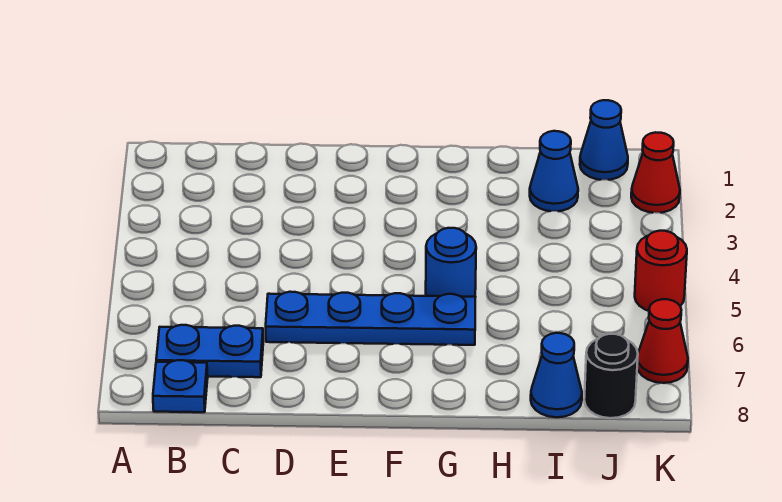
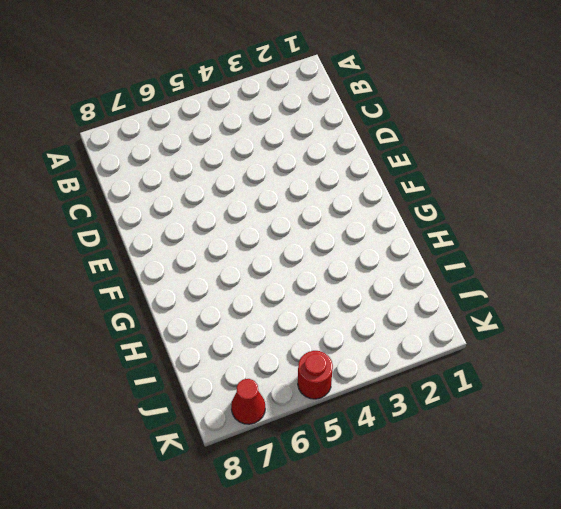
none -> blue plate B7:C7 level 1
none -> blue plate B8 level 1

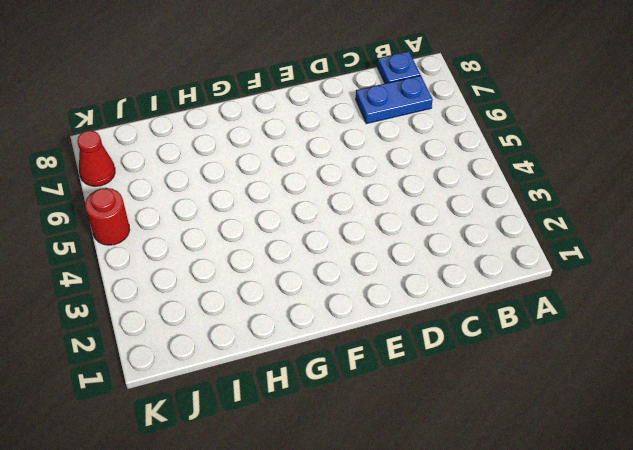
none -> blue plate D6:G6 level 1
none -> blue round brick G5 level 1

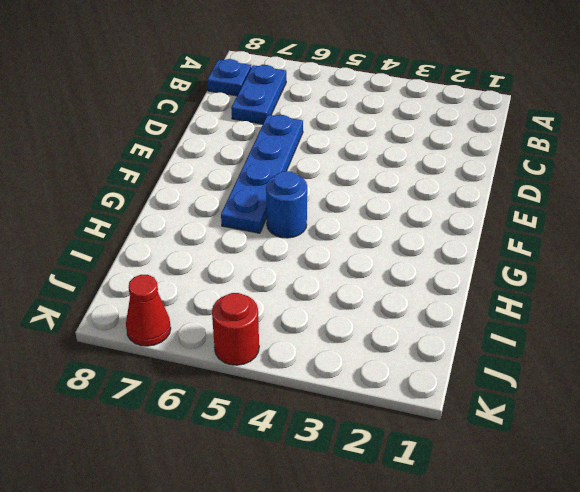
none -> blue cone I2 level 1
none -> blue cone I8 level 1

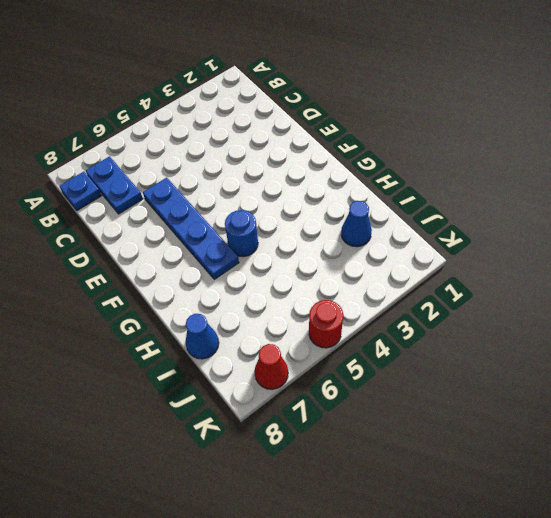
none -> blue cone J1 level 1
none -> black round brick J8 level 1

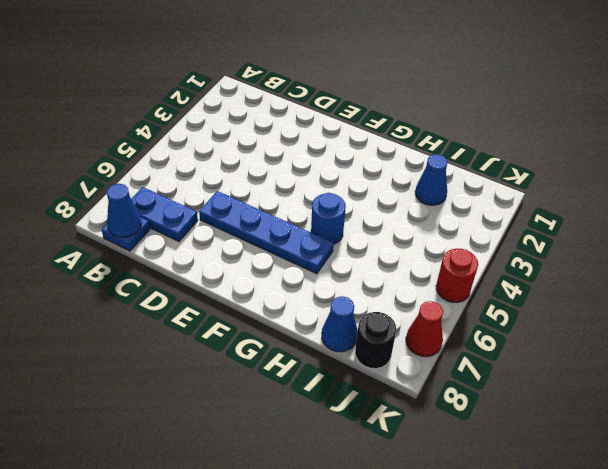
blue cone B8 level 2 -> blue cone J1 level 1
none -> red cone K2 level 1

